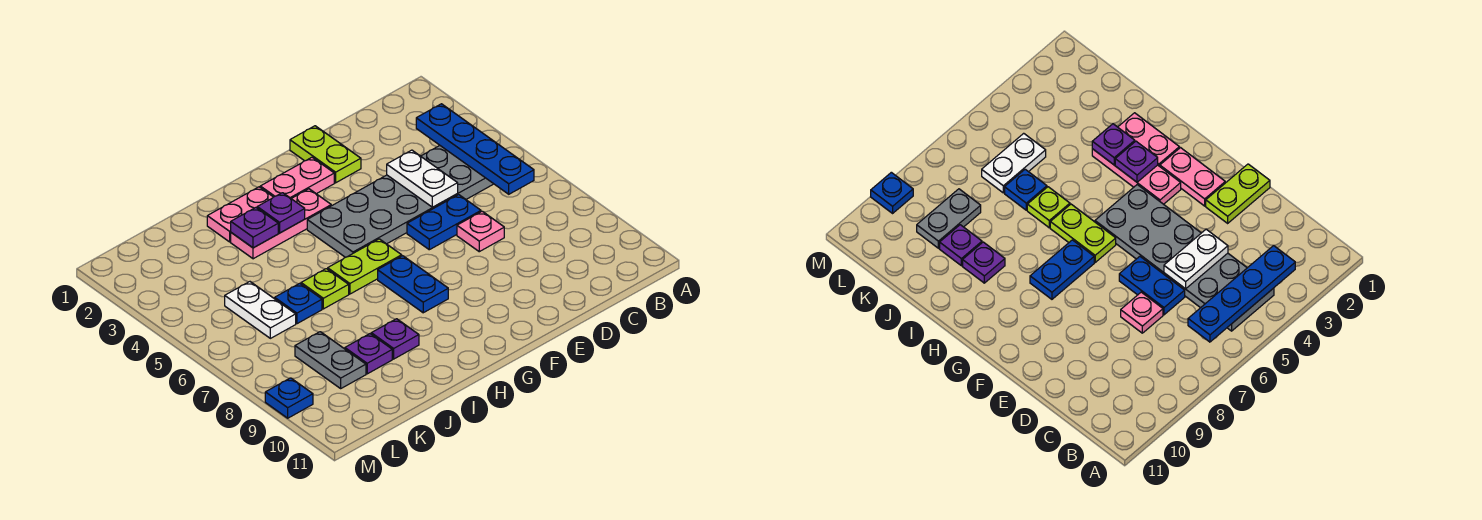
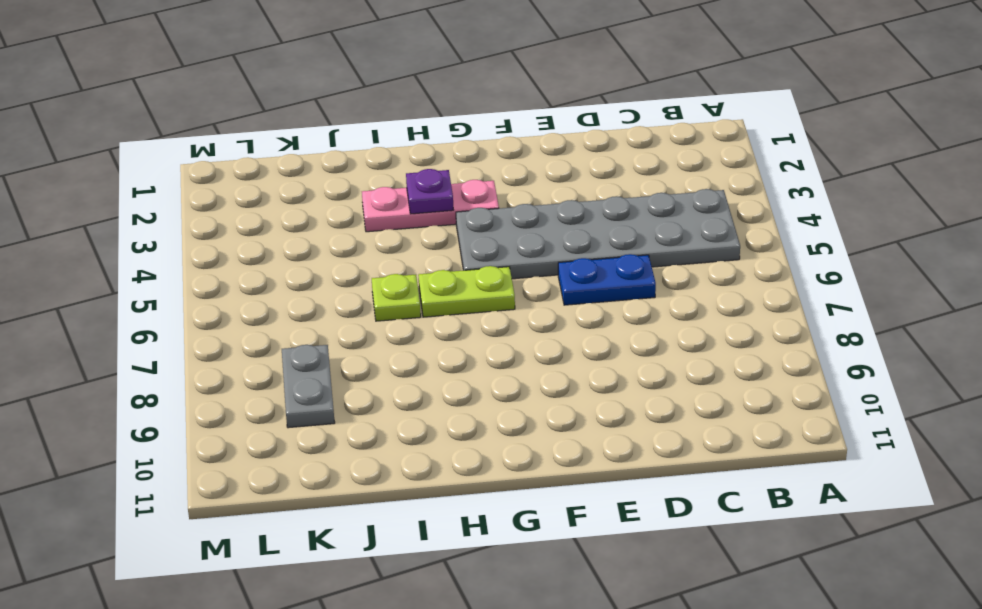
none -> pink plate D7 level 1
none -> lime plate E1:E2 level 1
none -> pink plate F2:G2 level 1

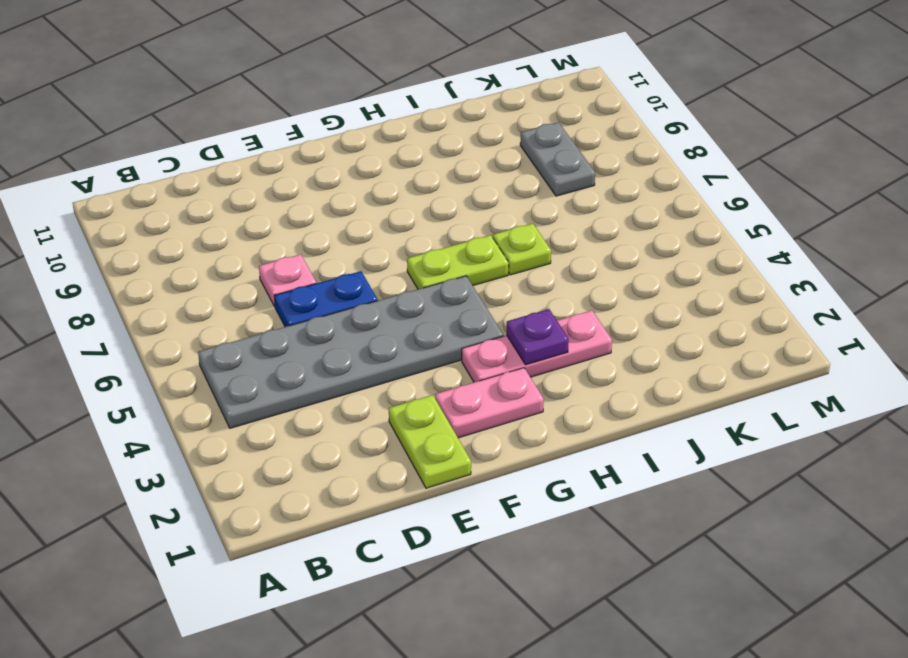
none -> blue plate G7:G8 level 1
none -> pink plate H2:I2 level 1
none -> purple plate I9 level 1

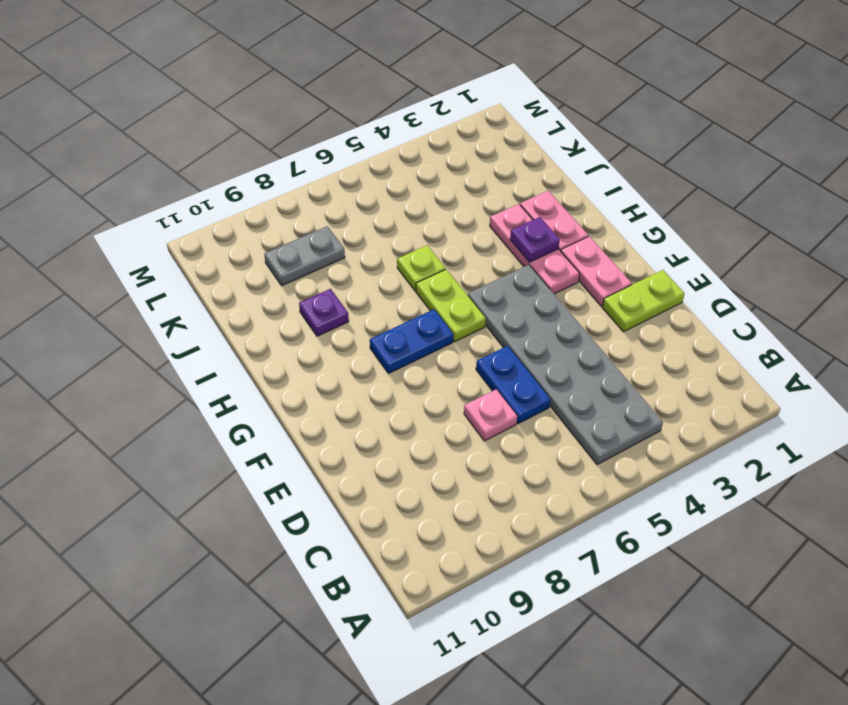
none -> blue plate J6 level 1
none -> purple plate J9 level 1
none -> white plate K5:K6 level 1

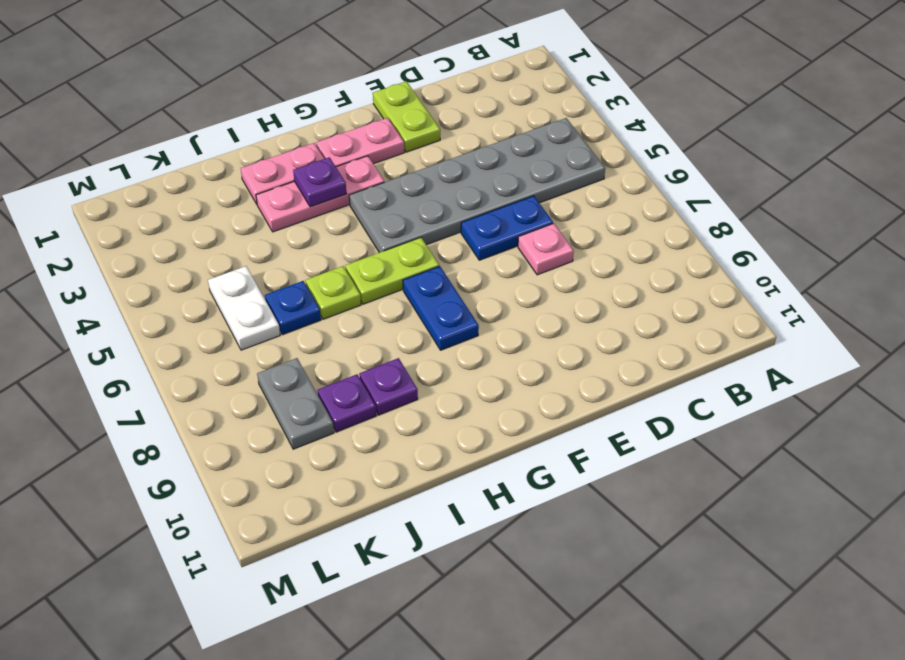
none -> blue plate M9 level 1
none -> blue plate B3:B6 level 2
none -> white plate D4:D5 level 2

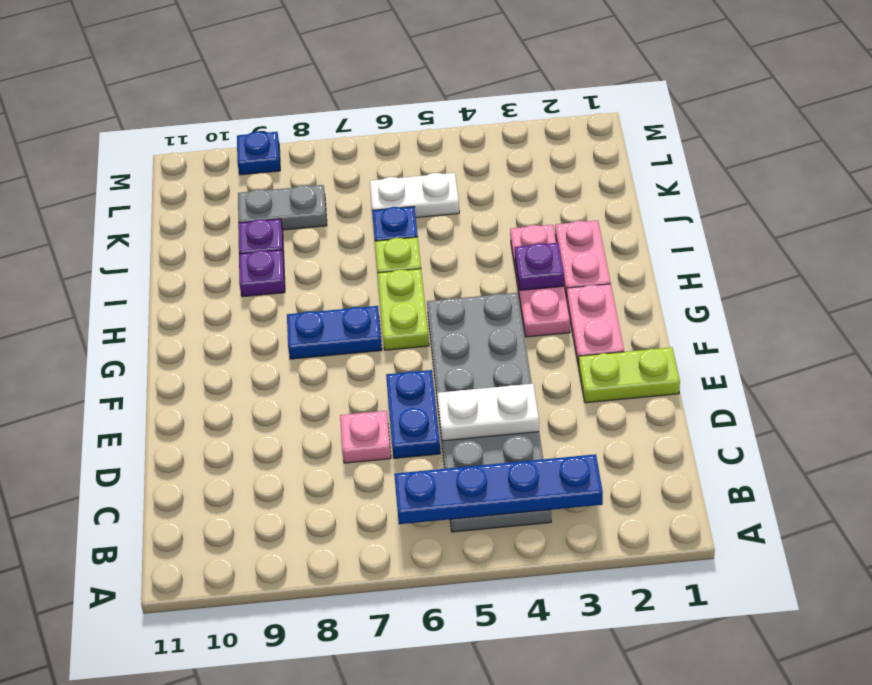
none -> purple plate I3 level 2

